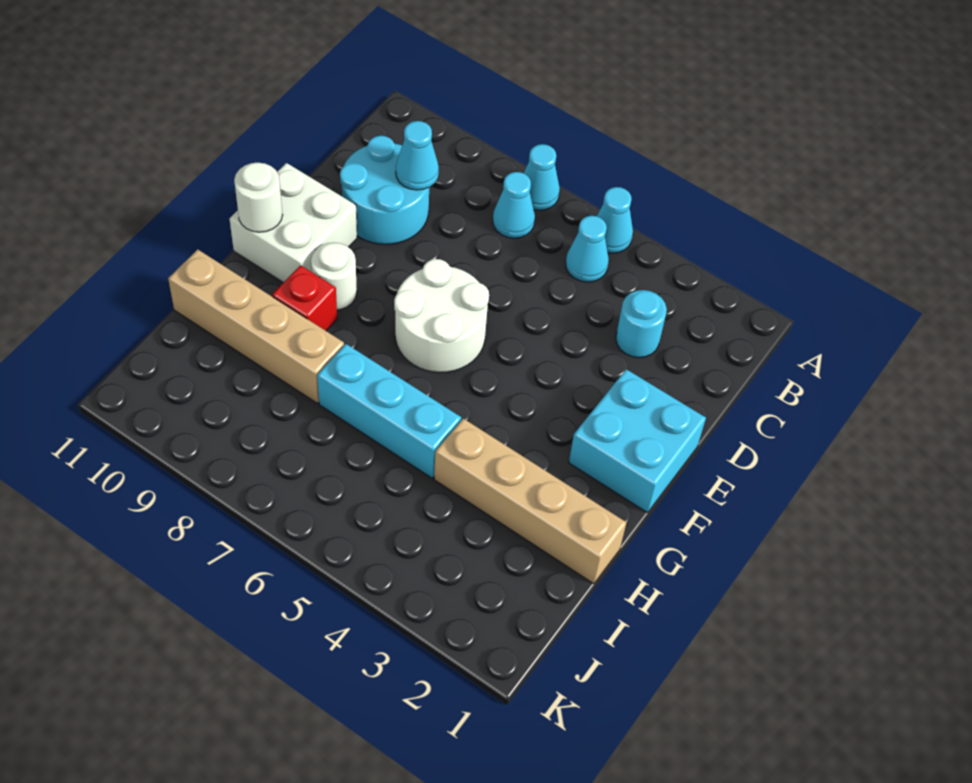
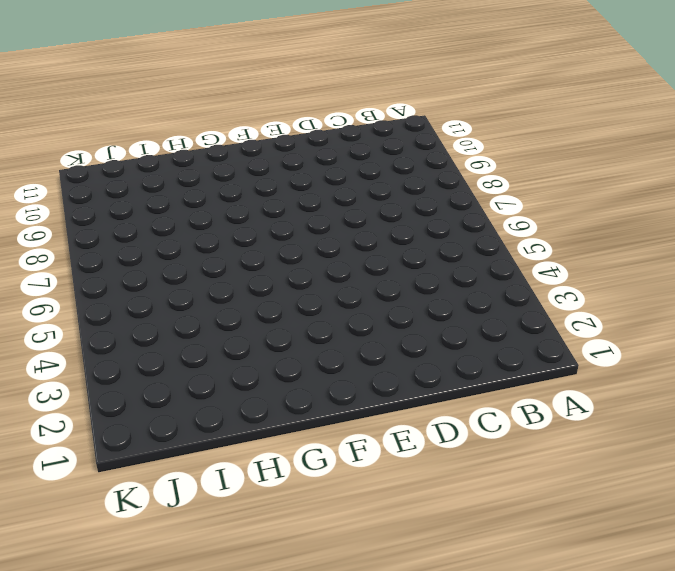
none -> cyan cone A5 level 1
none -> cyan cone A7 level 1
none -> cyan cone B5 level 1

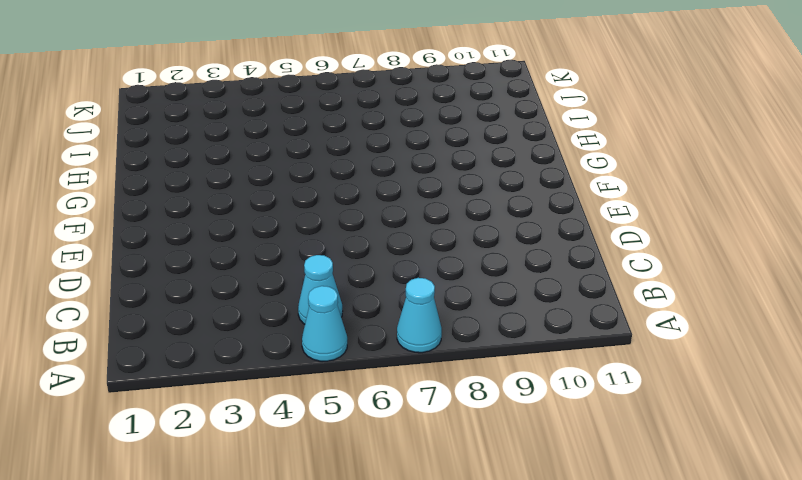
none -> cyan cone B7 level 1
none -> cyan round brick C3 level 1
none -> cyan round brick C9:D10 level 1

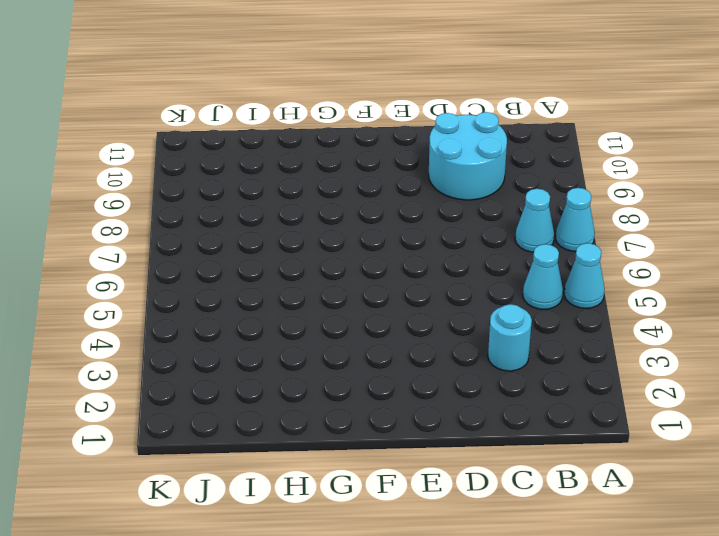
none -> cyan brick E1:F2 level 1
none -> white round brick E6:F7 level 1
none -> white brick E10:F11 level 1

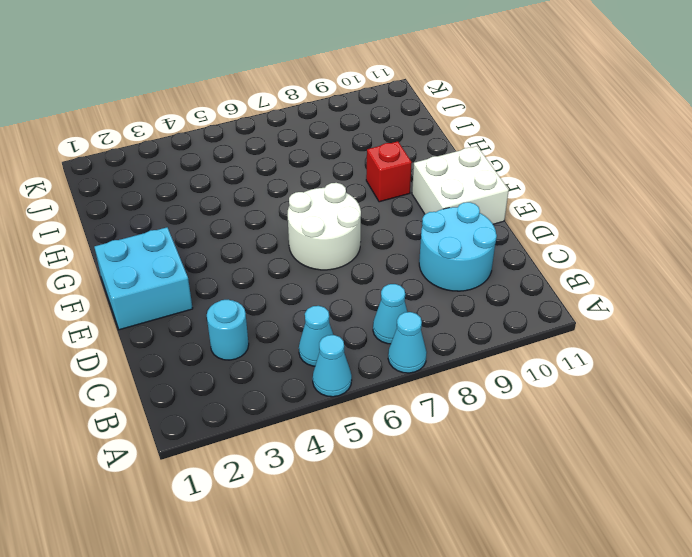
none -> white round brick F9 level 1
none -> tan brick H1:H4 level 1
none -> cyan brick H5:H7 level 1

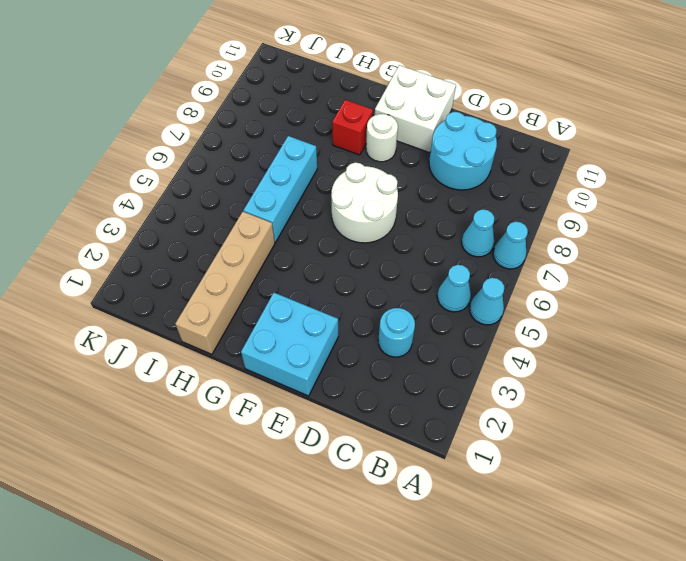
none -> tan brick H8:H11 level 1
none -> cyan cone C9 level 2
none -> white round brick F11 level 2

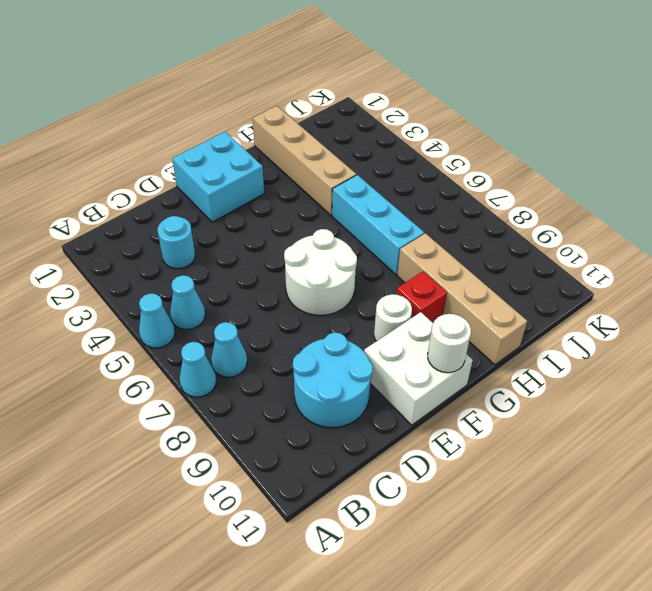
none -> cyan cone C9 level 2

